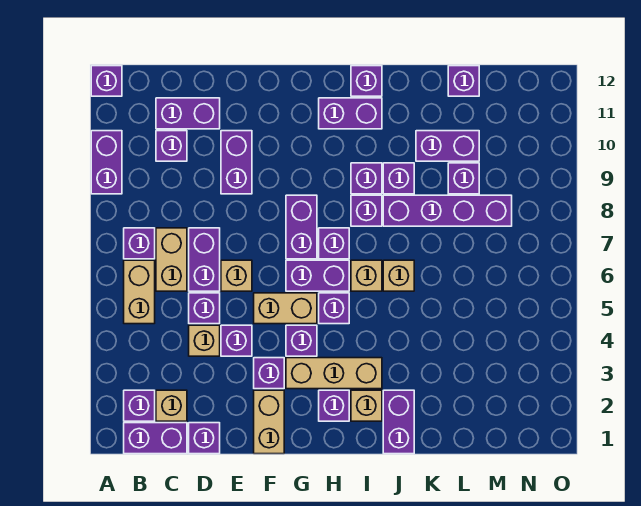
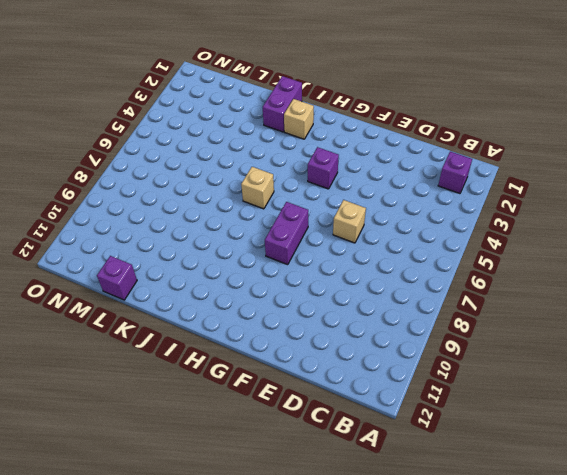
none -> purple brick A9:A10 level 1
none -> purple brick A12 level 1
none -> purple brick B1:C1 level 1
none -> tan brick B5:B6 level 1

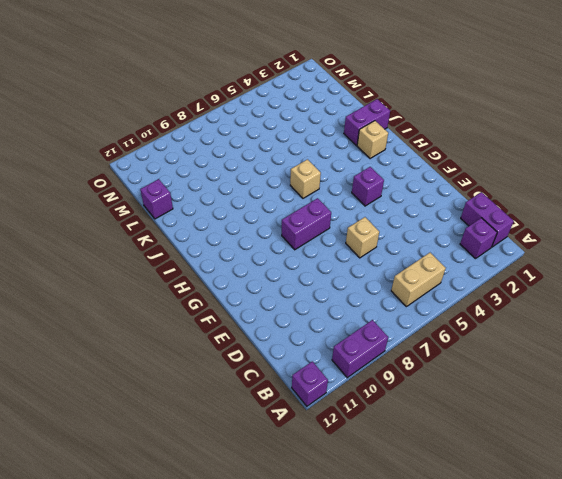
none -> purple brick B7 level 1
none -> tan brick C2 level 1
none -> tan brick C6:C7 level 1
none -> purple brick C10 level 1

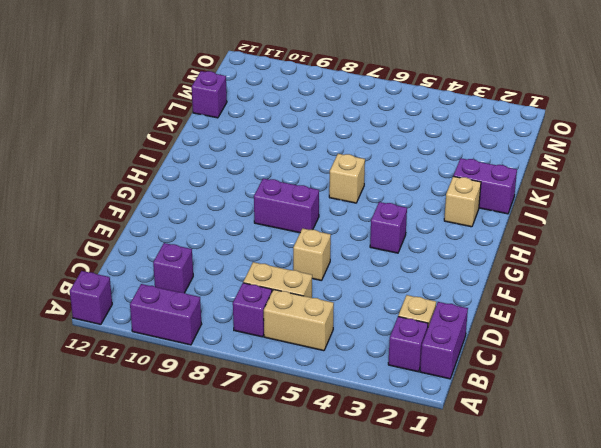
none -> purple brick C11:D11 level 1
none -> purple brick D1 level 1
none -> tan brick D4 level 1
none -> purple brick D5 level 1

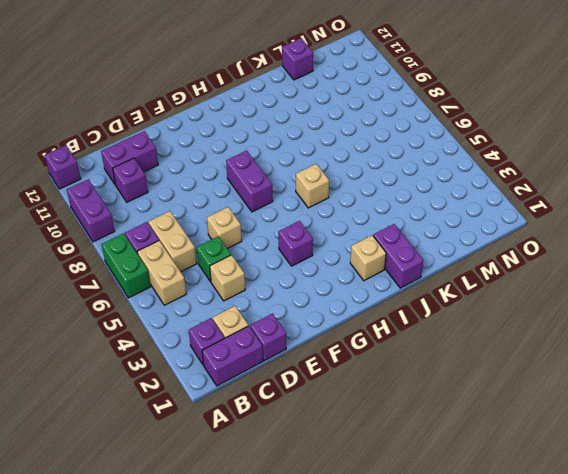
green brick A6:A7 level 1 -> none
green brick D5 level 1 -> purple brick D5 level 1
none -> purple brick D6:D7 level 1
none -> purple brick E4 level 1
none -> purple brick E9:E10 level 1
none -> tan brick F1:F2 level 1

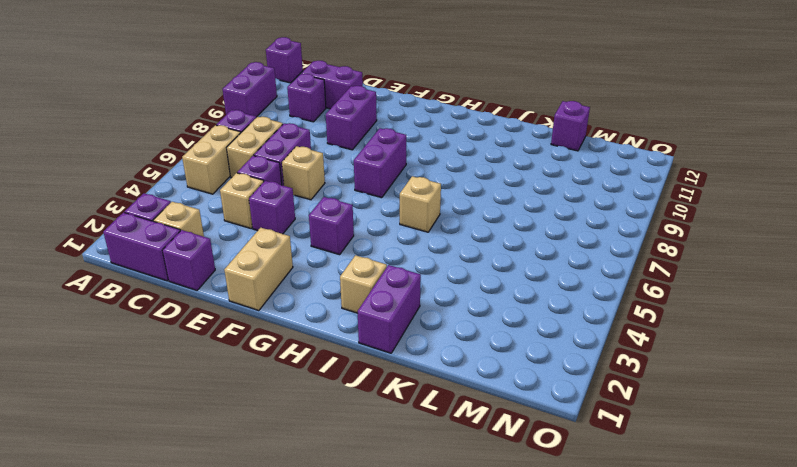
none -> purple brick F3 level 1
none -> tan brick F5:G5 level 1
none -> tan brick G3:I3 level 1
none -> purple brick G6:H6 level 1

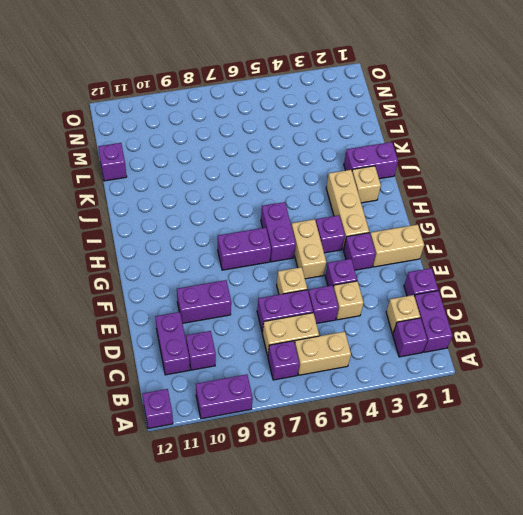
none -> purple brick H2 level 1
none -> purple brick H5 level 1
none -> purple brick H7 level 1
none -> purple brick H11:I11 level 1

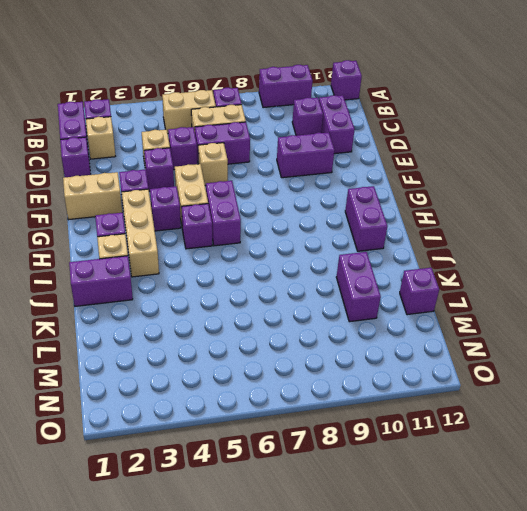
none -> purple brick G7:G8 level 1
none -> purple brick H7 level 1
none -> tan brick I6 level 1
none -> purple brick I8 level 1

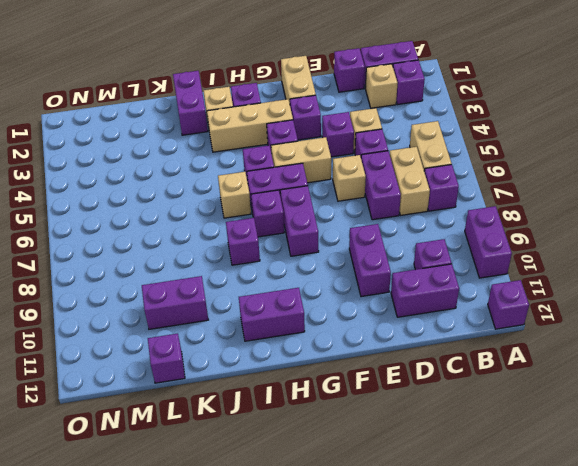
none -> purple brick I9 level 1
none -> purple brick I12 level 1
none -> tan brick J6 level 1
none -> purple brick J8:M8 level 1

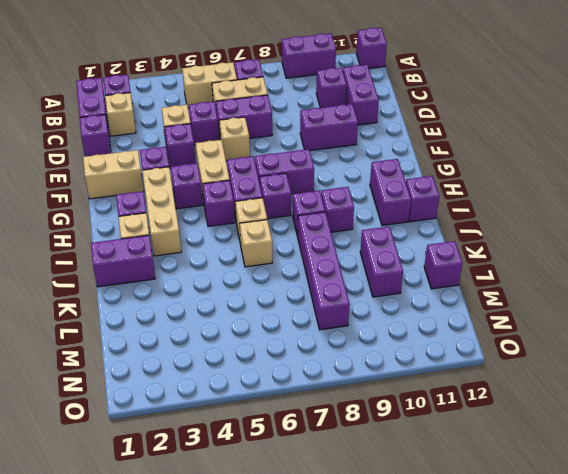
none -> purple brick J9 level 1
none -> purple brick L9 level 1

